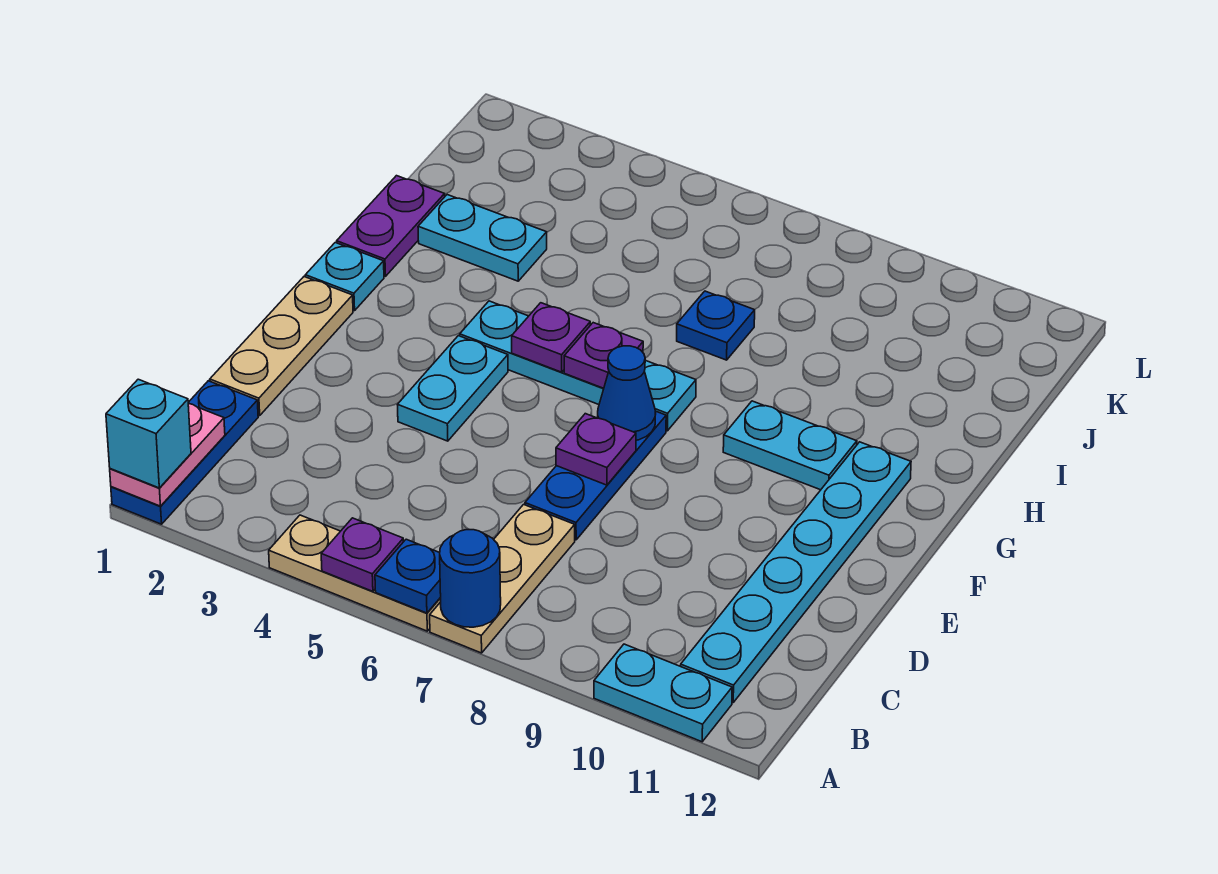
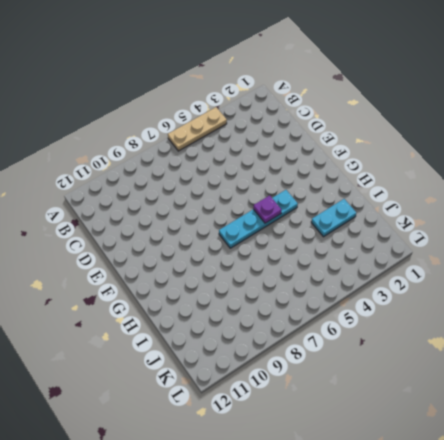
none -> blue plate A1:C1 level 1
none -> tan plate A7:C7 level 1
none -> cyan plate A10:A11 level 1

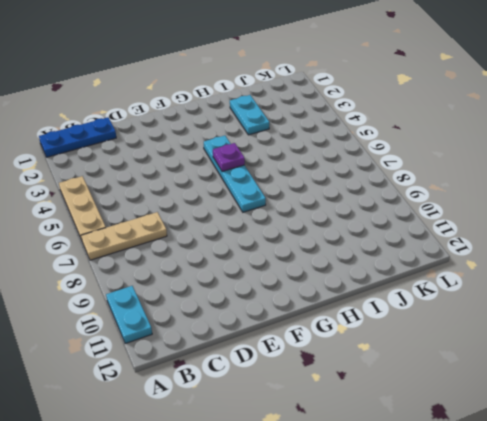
none -> cyan plate B11:G11 level 1
none -> tan plate D1:F1 level 1
none -> blue plate D7:F7 level 1

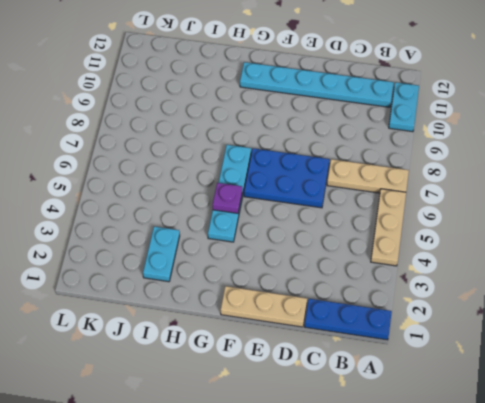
blue plate D6:F7 level 1 -> blue plate D7:F7 level 1
none -> cyan plate E4:F4 level 1
none -> cyan plate G1 level 1
none -> cyan plate G9:G10 level 1

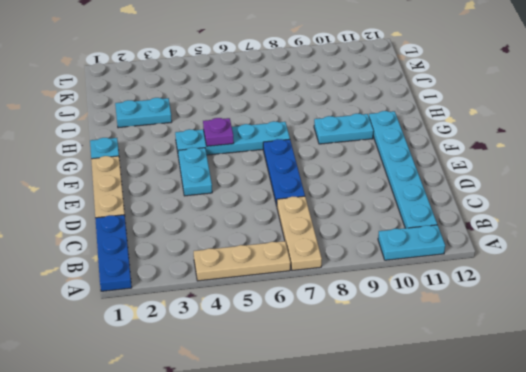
none -> purple plate H1:I1 level 1
none -> blue plate I7 level 1
none -> pink plate A1:B1 level 2

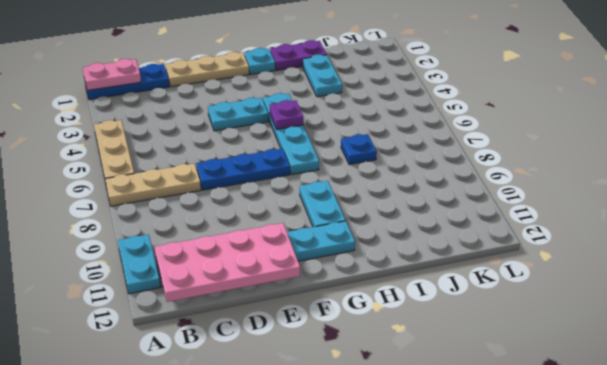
pink plate B11:E12 level 2 -> none
none -> purple plate A5 level 2
none -> blue plate A6 level 2
none -> blue round brick A7 level 2

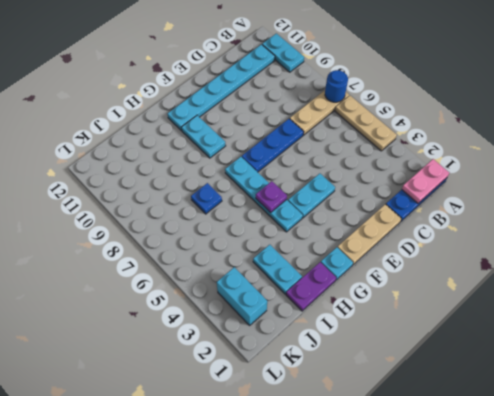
cyan brick K2:K3 level 1 -> none
none -> purple plate A5 level 2
none -> blue plate A6 level 2
none -> purple plate E7 level 2

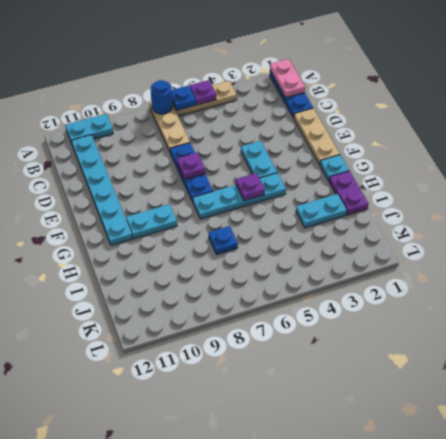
none -> blue cone F7 level 2
none -> purple plate G6 level 2
none -> cyan brick A1 level 3

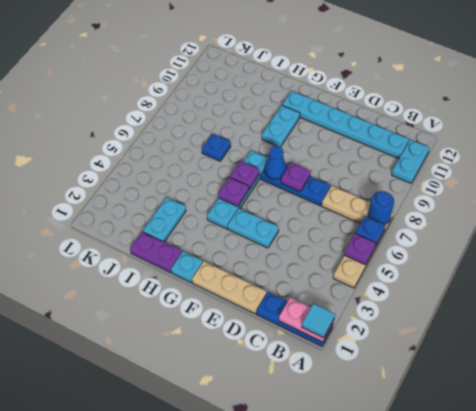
cyan tile A1 level 3 -> cyan brick A1 level 3

